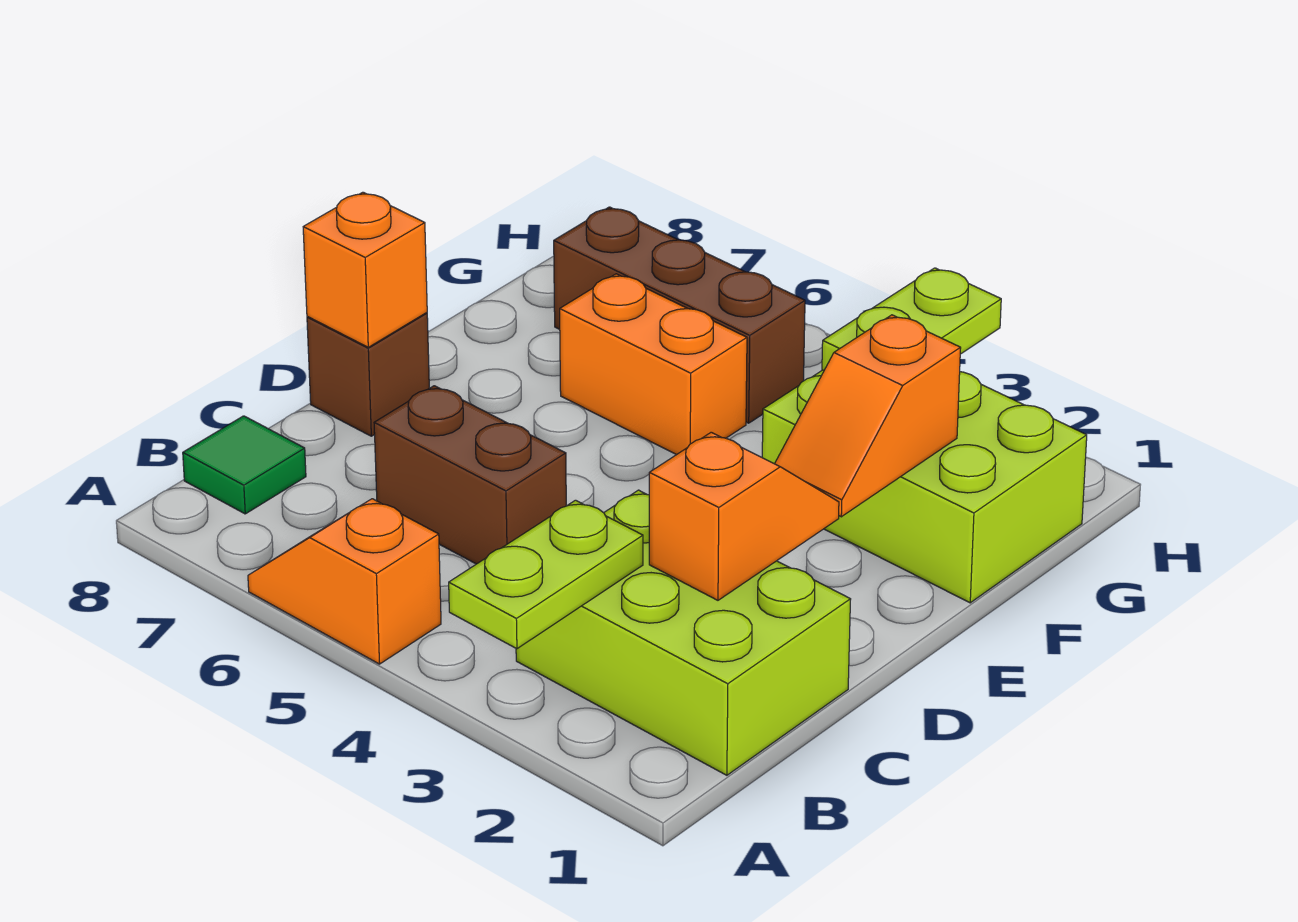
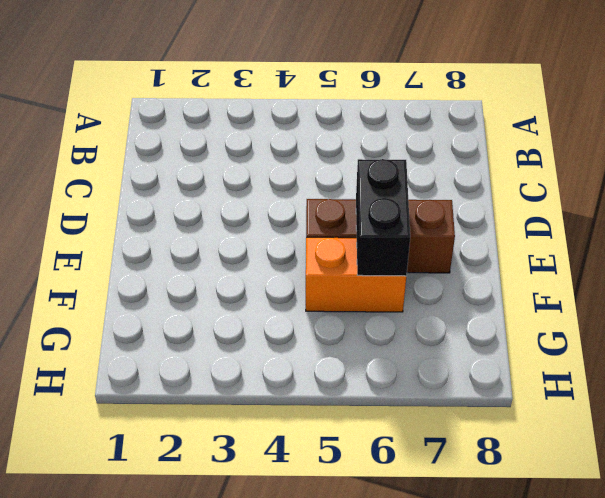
brown brick E5:E7 level 1 -> brown brick G5:G7 level 1
black brick E6:F6 level 2 -> none
none -> orange slope A5:A6 level 1 top 5
none -> lime brick B1:C3 level 1
none -> green tile B8 level 1

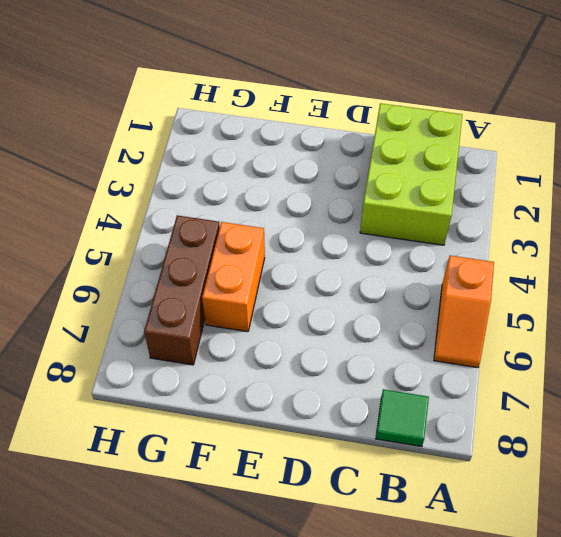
none -> brown brick C5:C6 level 1
none -> brown brick D8 level 1
none -> lime brick F1:G3 level 1

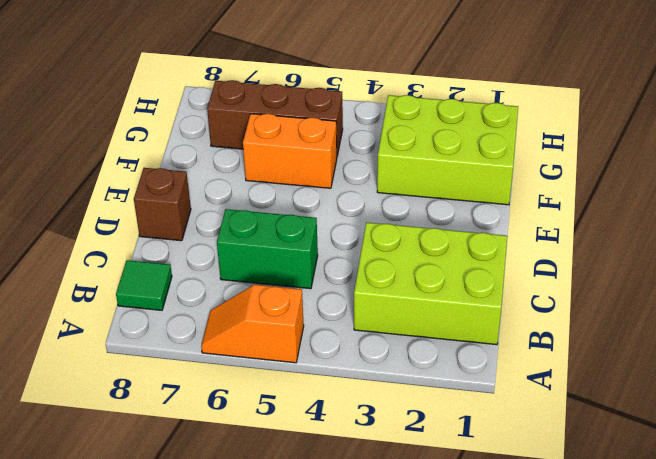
green brick C5:C6 level 1 -> brown brick C5:C6 level 1
none -> lime plate A3:B3 level 2
none -> orange slope C2:D2 level 2 top C
none -> orange brick D8 level 2

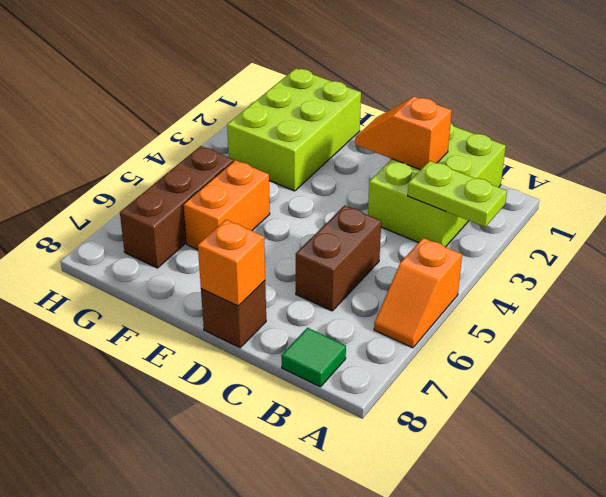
none -> orange slope E2:F2 level 2 top F
none -> lime plate G3:H3 level 2

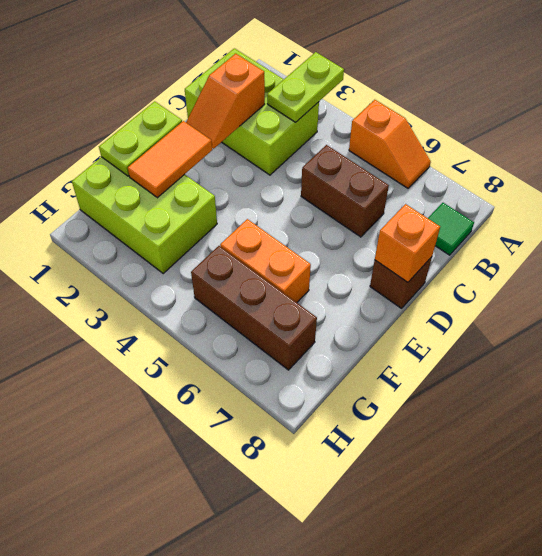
lime plate E1:F1 level 2 -> lime plate G3:H3 level 2
orange tile E2:F2 level 2 -> orange slope E2:F2 level 2 top F

